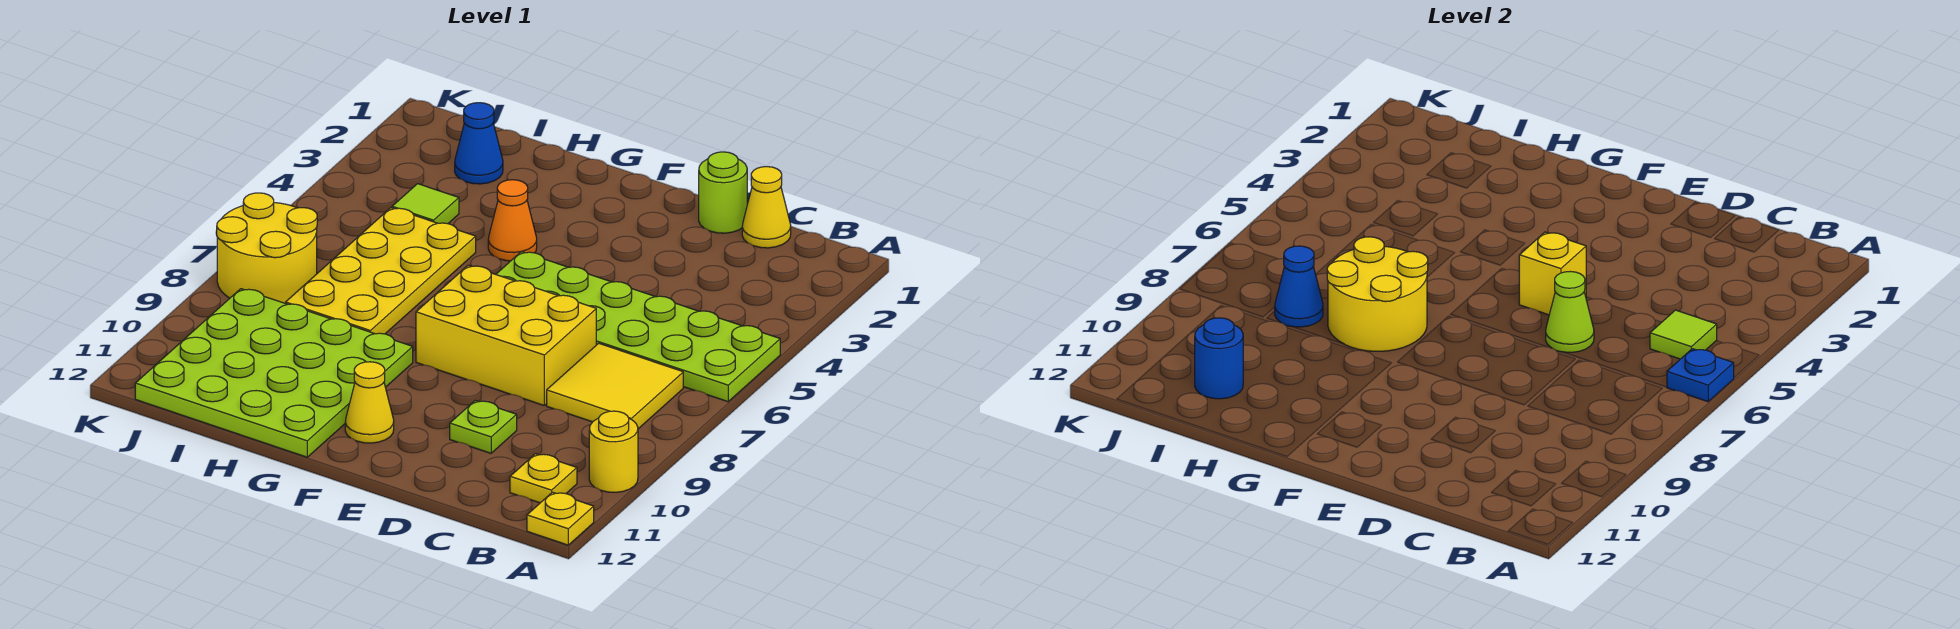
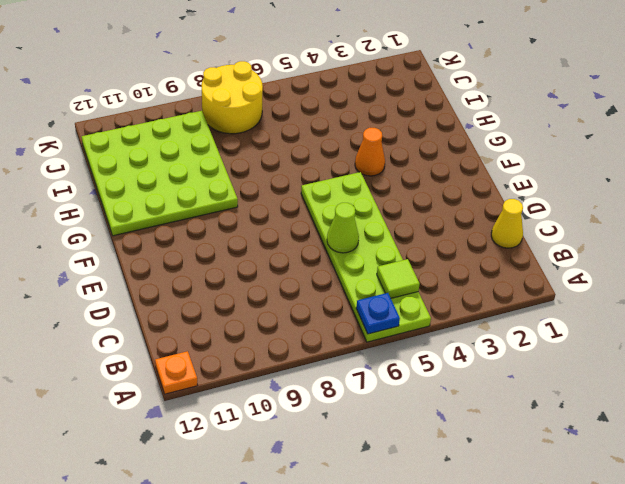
orange plate A12 level 1 -> yellow plate A12 level 1
none -> yellow round brick A10 level 1
none -> yellow tile B7:C8 level 1
none -> yellow plate B11 level 1

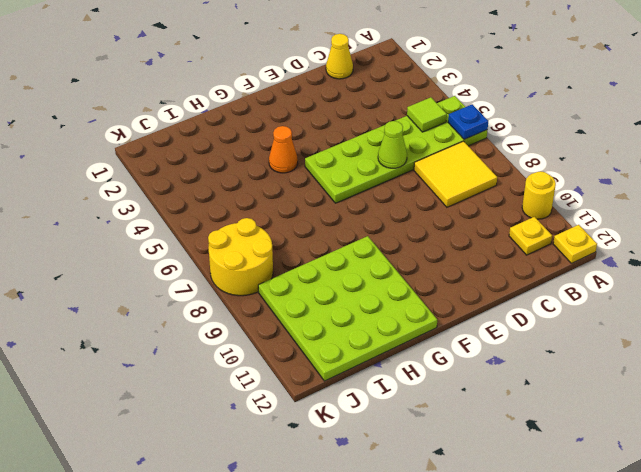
none -> lime round brick D1 level 1
none -> yellow brick D7:F8 level 1
none -> lime plate D10 level 1

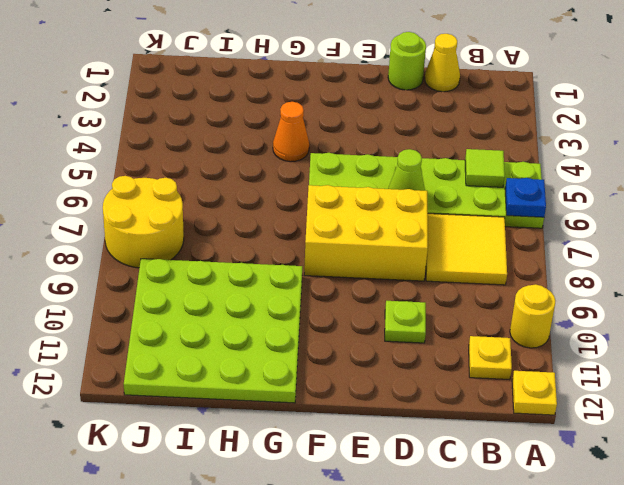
none -> yellow cone F11 level 1
none -> yellow plate H5:I8 level 1
none -> blue cone I2 level 1

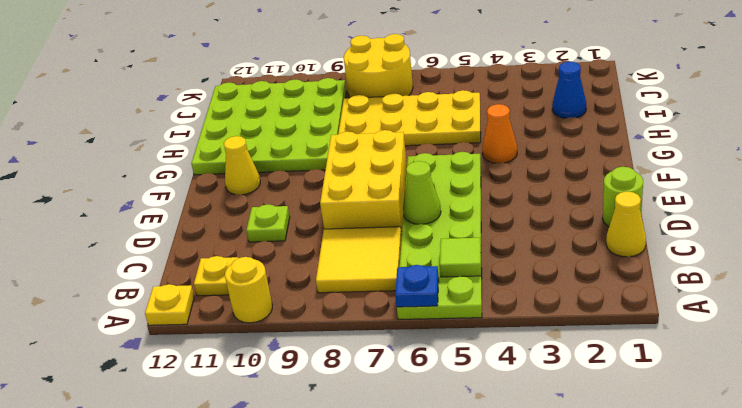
none -> lime tile I4 level 1
none -> yellow brick E5 level 2
none -> yellow round brick G7:H8 level 2

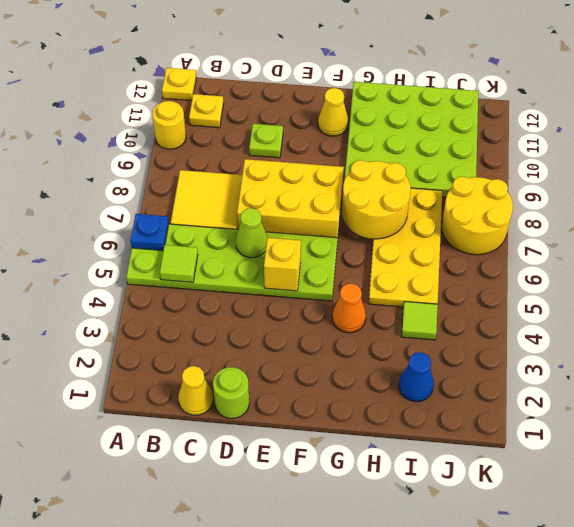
none -> blue cone I8 level 2
none -> blue round brick I11 level 2

